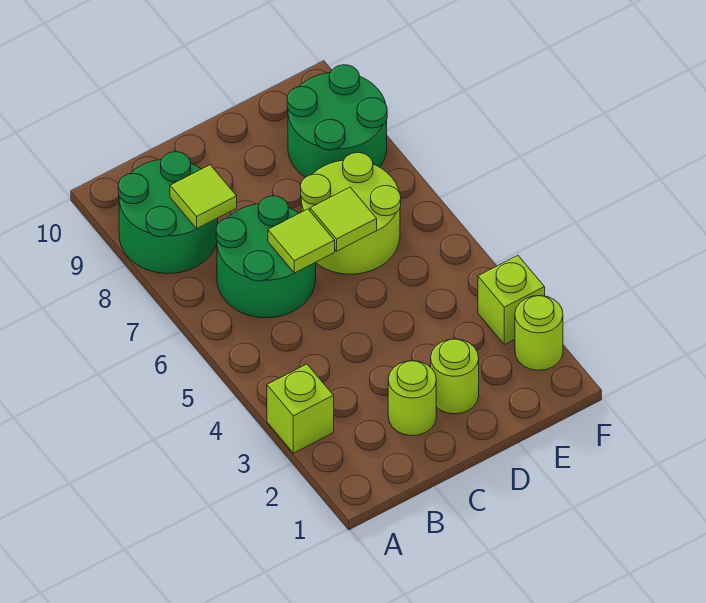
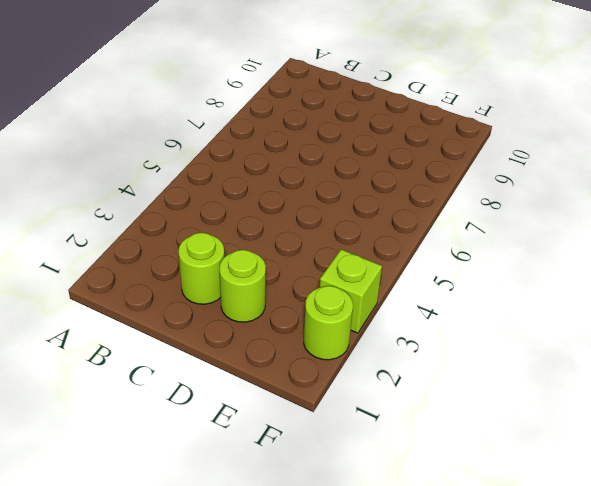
none -> lime brick A3 level 1
none -> green round brick A8:B9 level 1
none -> green round brick B6:C7 level 1

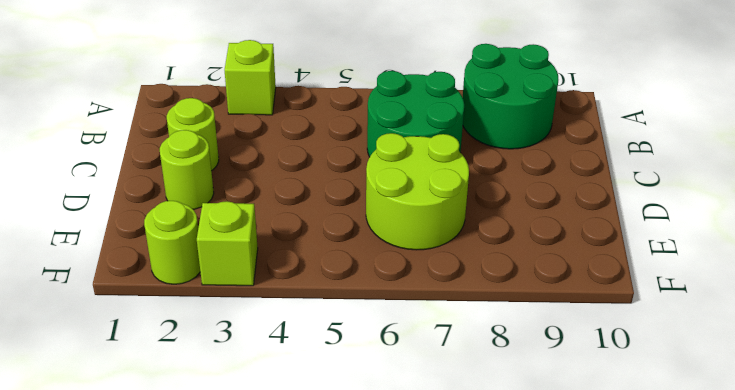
none -> green round brick E8:F9 level 1
none -> lime tile B8 level 2
none -> lime tile C6 level 2

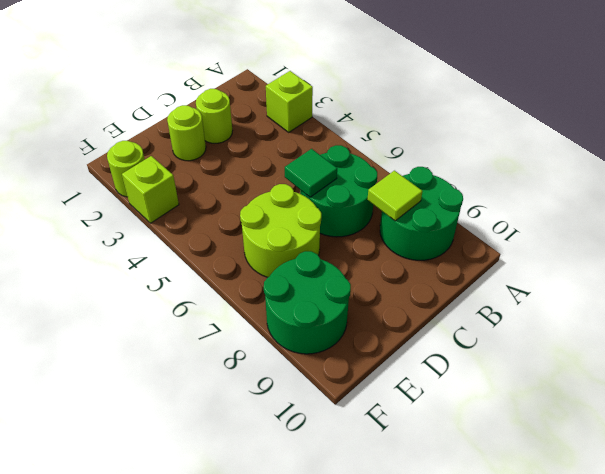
green tile C6 level 2 -> lime tile C6 level 2
none -> lime tile D6 level 2

